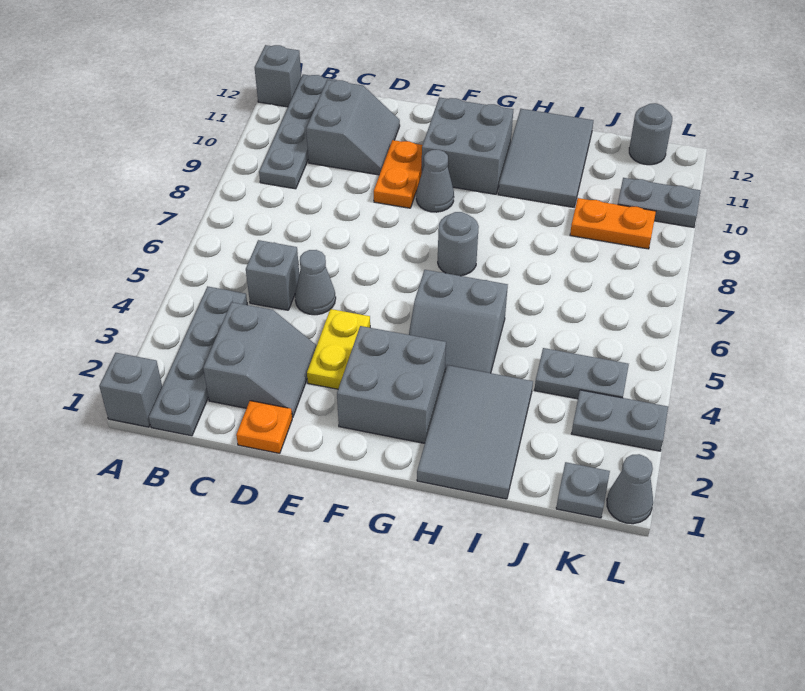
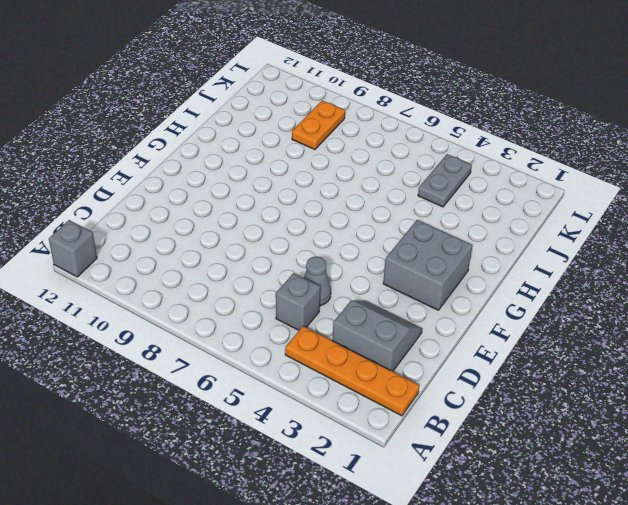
orange plate B1:B4 level 1 -> grey plate B1:B4 level 1
none -> grey brick A1 level 1
none -> grey plate B9:B12 level 1
none -> grey slope C10:D11 level 1 top C

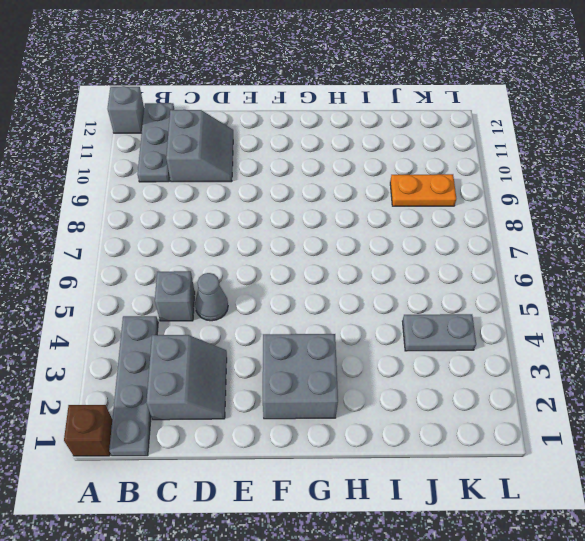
brown brick A1 level 1 -> grey brick A1 level 1
grey plate B10:B12 level 1 -> grey plate B9:B12 level 1
none -> orange plate D1 level 1
none -> yellow plate E3:E4 level 1
none -> orange plate E9:E10 level 1

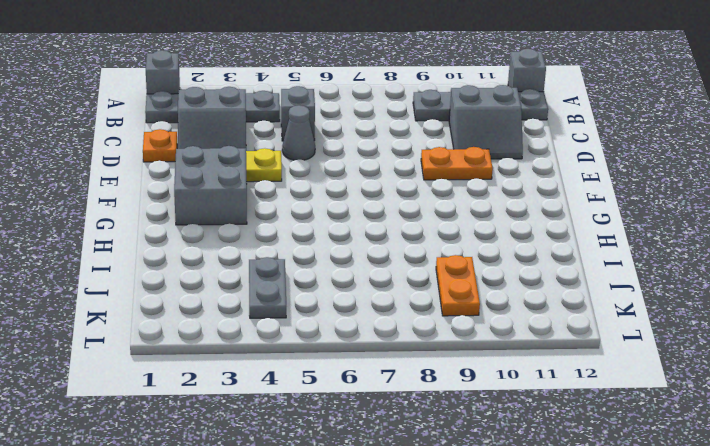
none -> grey cone F9 level 1
none -> grey brick F10:G11 level 1
none -> grey slope G4:H5 level 1 top 5

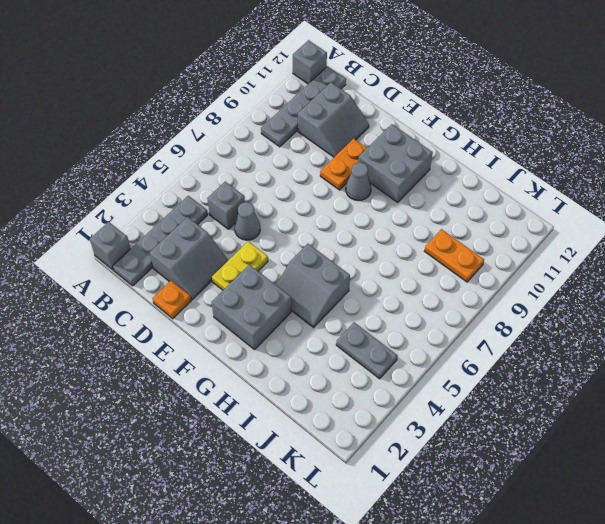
none -> grey round brick G7 level 1
none -> grey tile H1:I3 level 1
none -> grey tile H10:I12 level 1

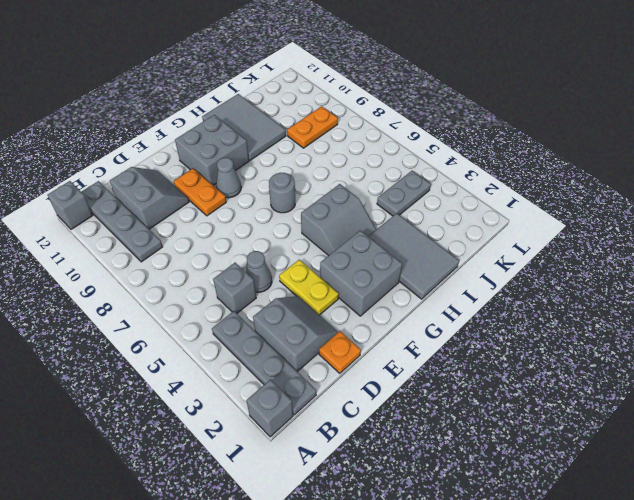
none -> grey plate K1 level 1
none -> grey plate K3:L3 level 1
none -> grey plate K10:L10 level 1

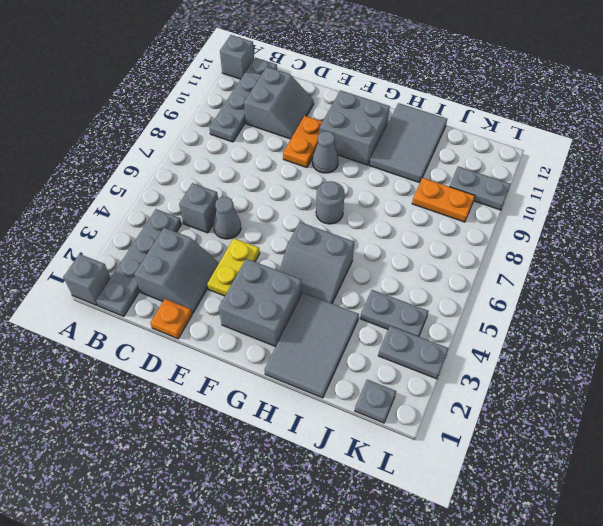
none -> grey round brick K12 level 1
none -> grey cone L1 level 1

